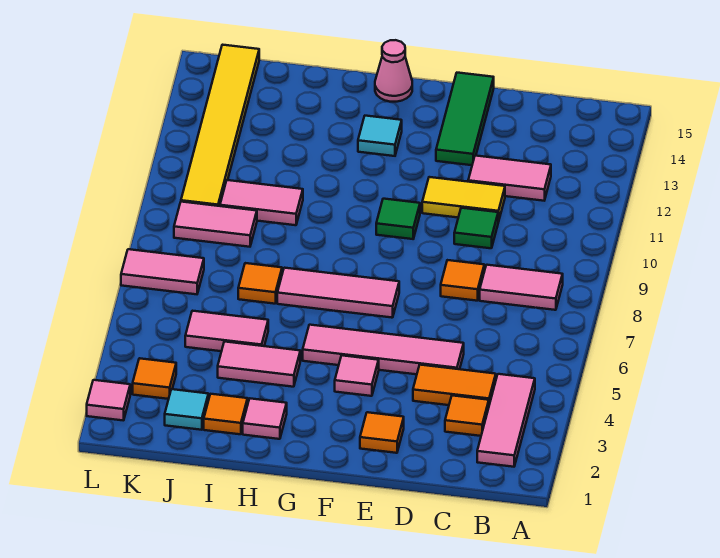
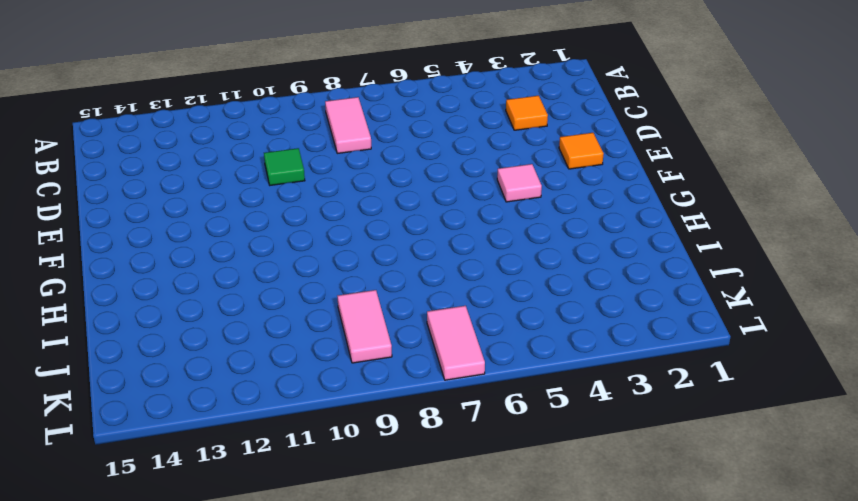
none -> pink tile B2:B4 level 1
none -> orange tile C4:D4 level 1
none -> pink tile C12:D12 level 1

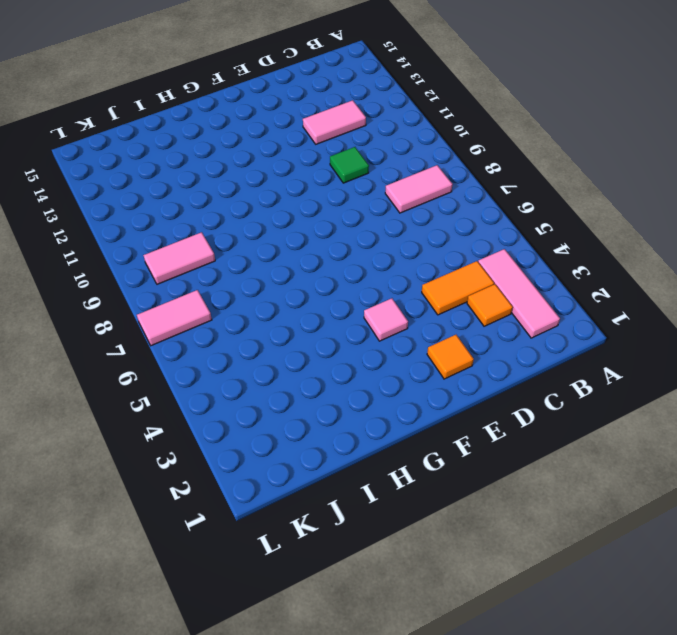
none -> pink tile D5:G5 level 1
none -> orange tile D8 level 1
none -> yellow tile D11:E11 level 1

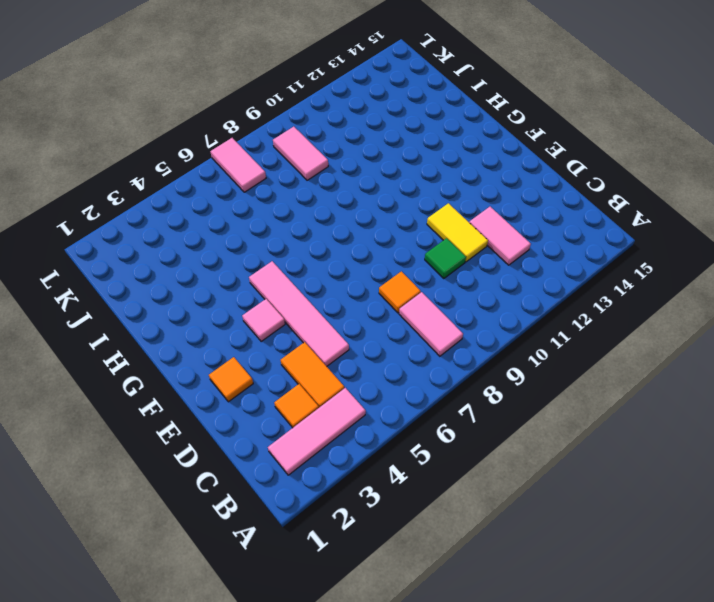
none -> green tile E13:E15 level 1
none -> pink tile F7:H7 level 1
none -> green tile F10 level 1

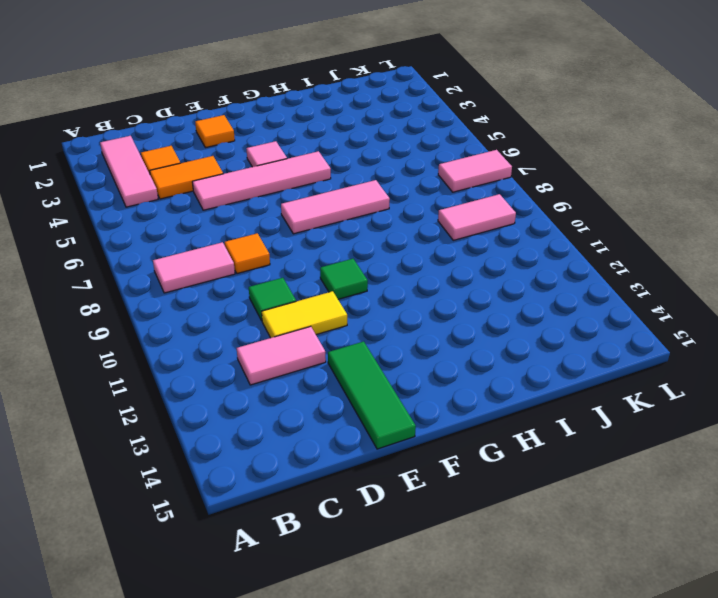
none -> cyan tile G13 level 1
none -> pink cone G15 level 1
none -> pink tile H2 level 1

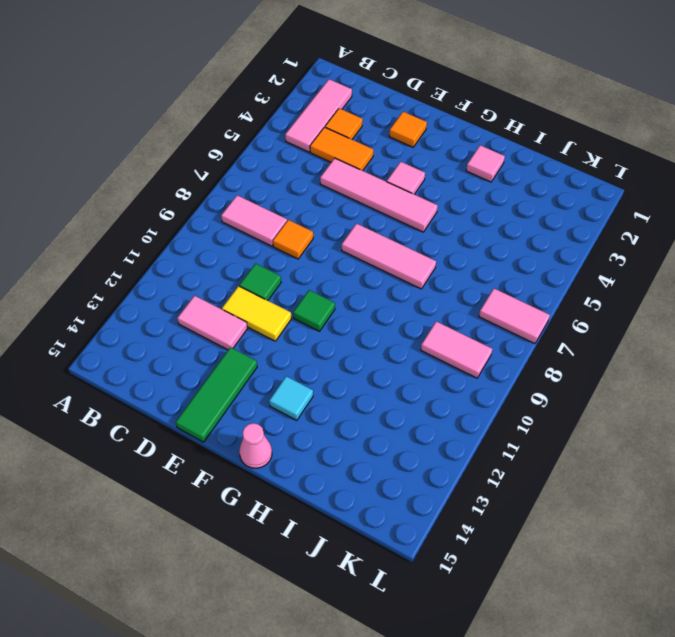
none -> pink tile H4:I4 level 1
none -> orange tile I2 level 1
none -> pink tile I5:J5 level 1

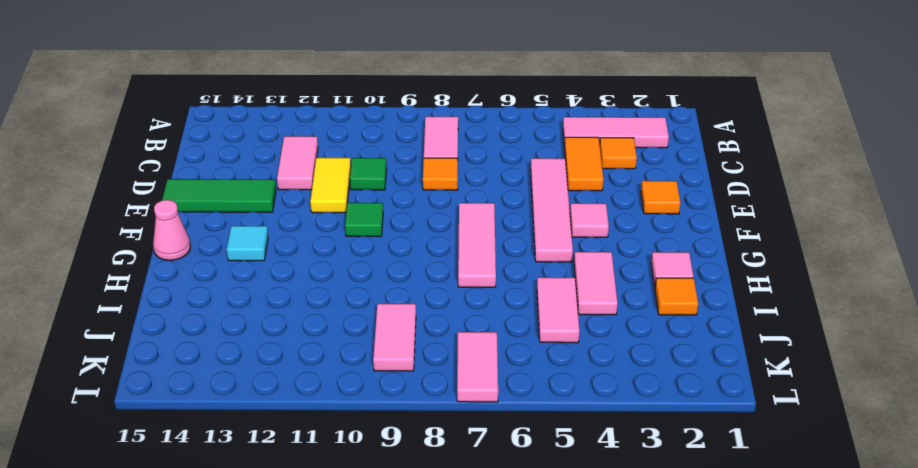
none -> orange tile I7 level 1
none -> pink tile I10:J10 level 1
none -> cyan tile J2 level 1

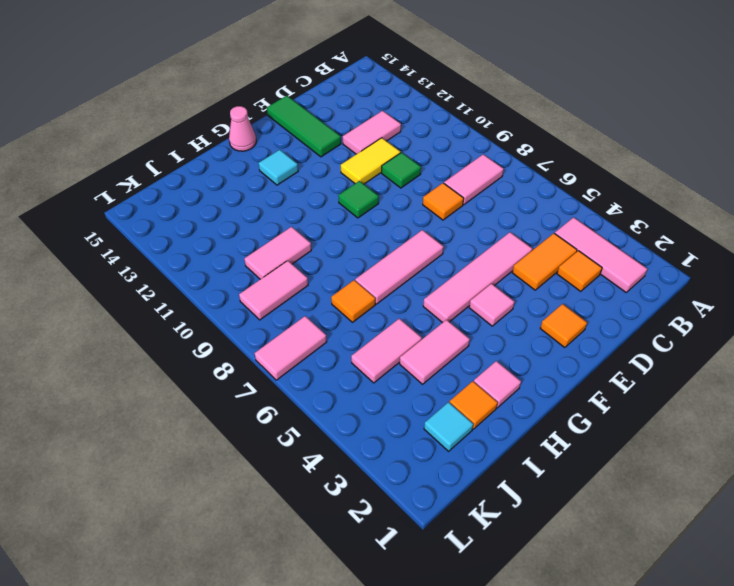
none -> orange tile K3 level 1
none -> yellow tile K10:K15 level 1
none -> pink tile L2 level 1

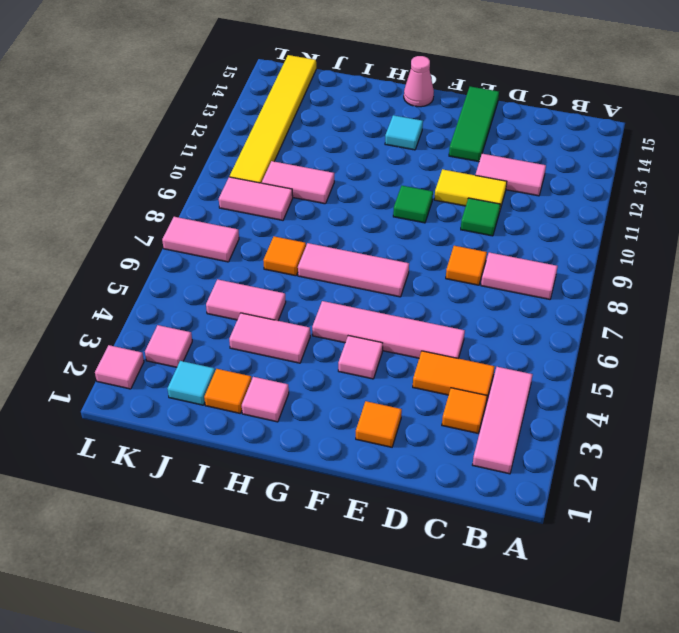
pink tile K3 level 1 -> orange tile K3 level 1

